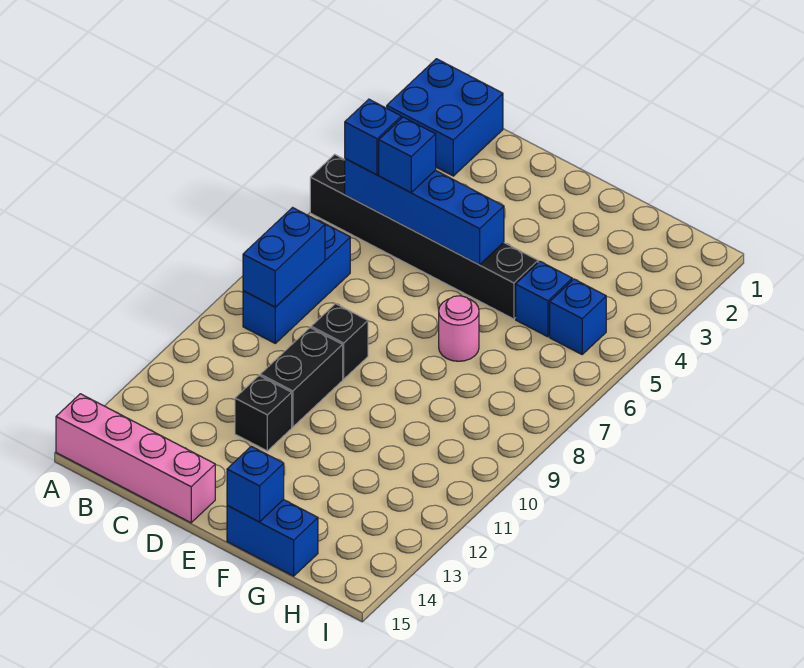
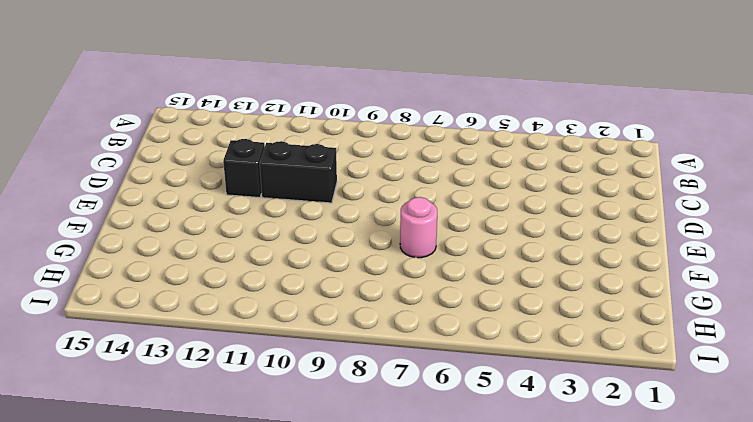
none -> blue brick A1:B2 level 1
none -> black brick A5:F5 level 1
none -> pink brick A15:D15 level 1

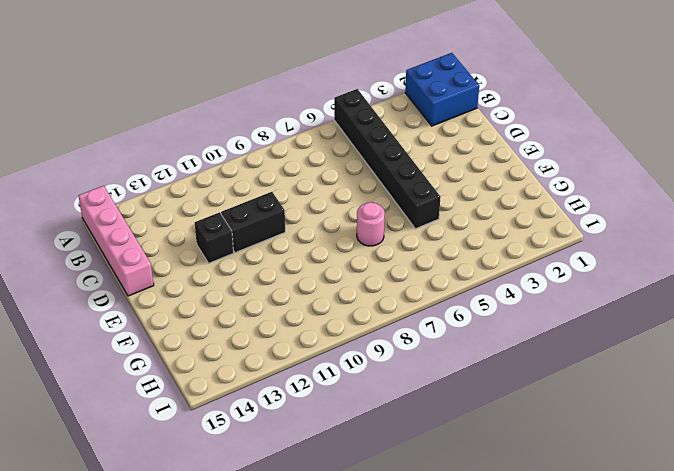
none -> blue brick B7:B9 level 1
none -> black brick D9 level 1
none -> blue brick F15:G15 level 1

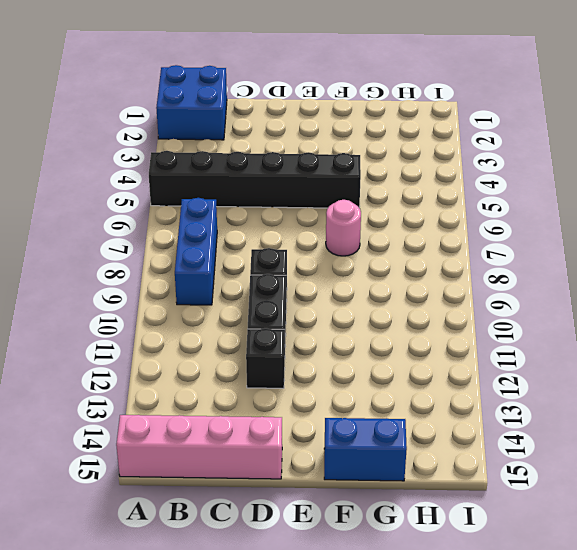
none -> blue brick G5 level 1
none -> blue brick H5 level 1
none -> blue brick B5:E5 level 2

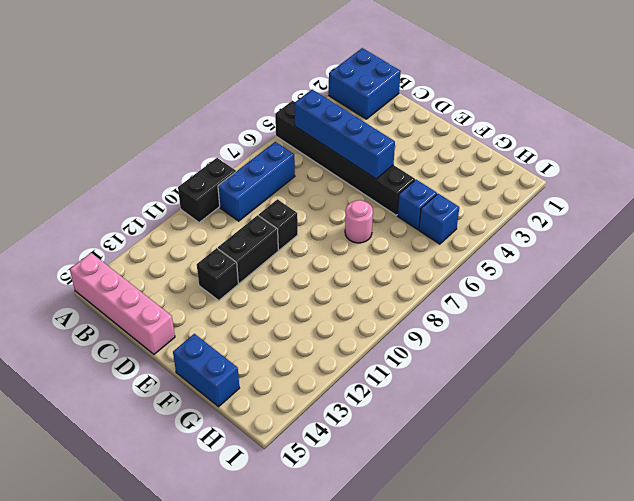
black brick A9:A10 level 1 -> none
none -> blue brick B8:B9 level 2
none -> blue brick F15 level 2
none -> blue brick B5 level 3

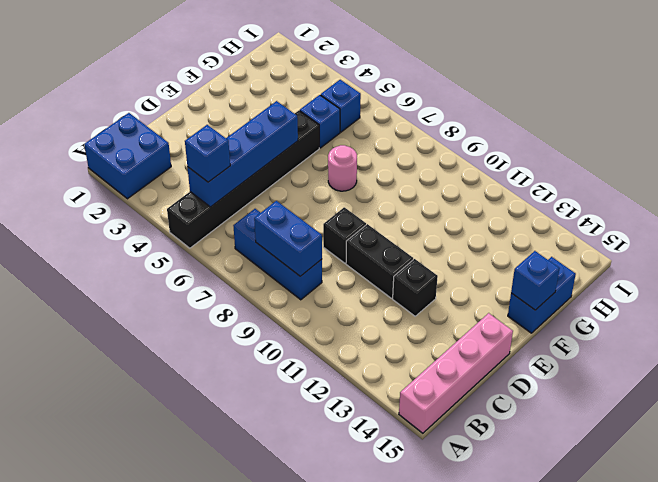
none -> blue brick C5 level 3

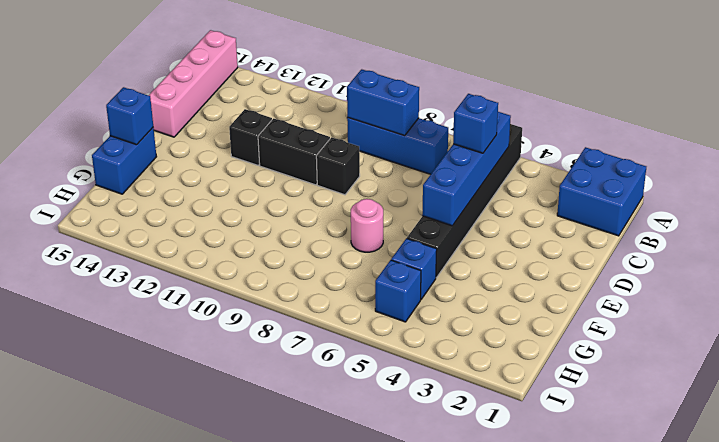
none -> blue brick B5 level 3

